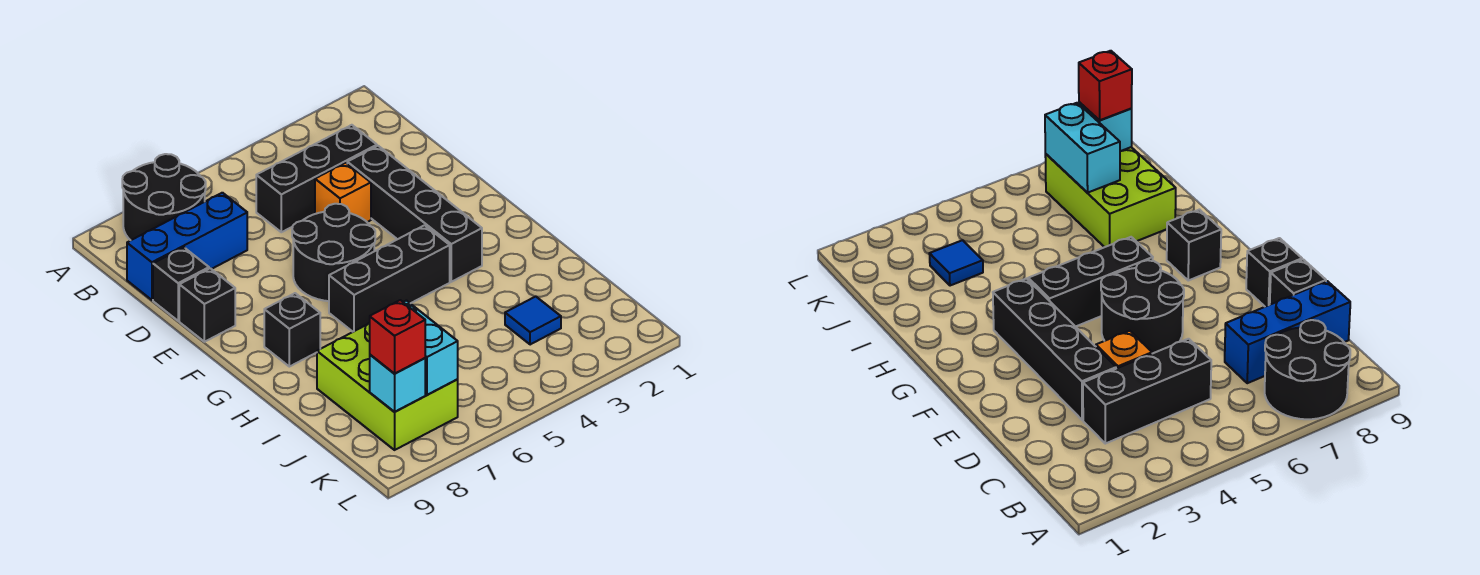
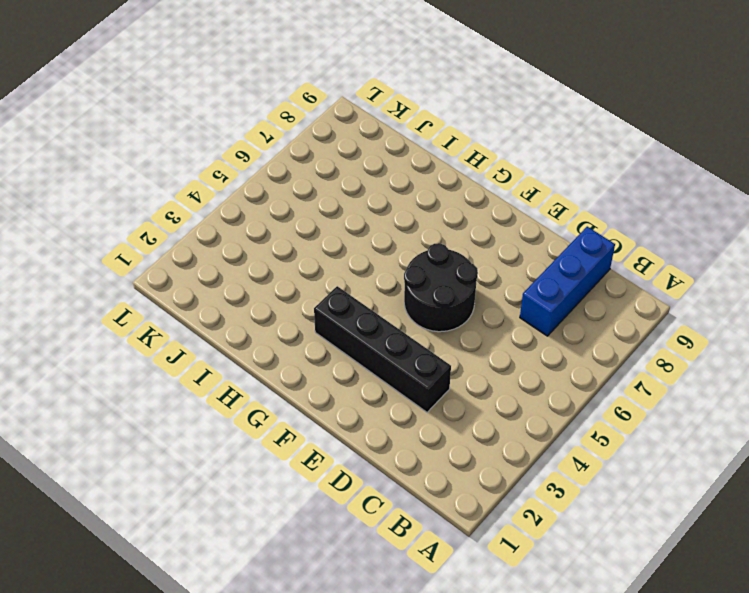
none -> black round brick A7:B8 level 1
none -> black brick C3:C5 level 1
none -> orange brick D4 level 1

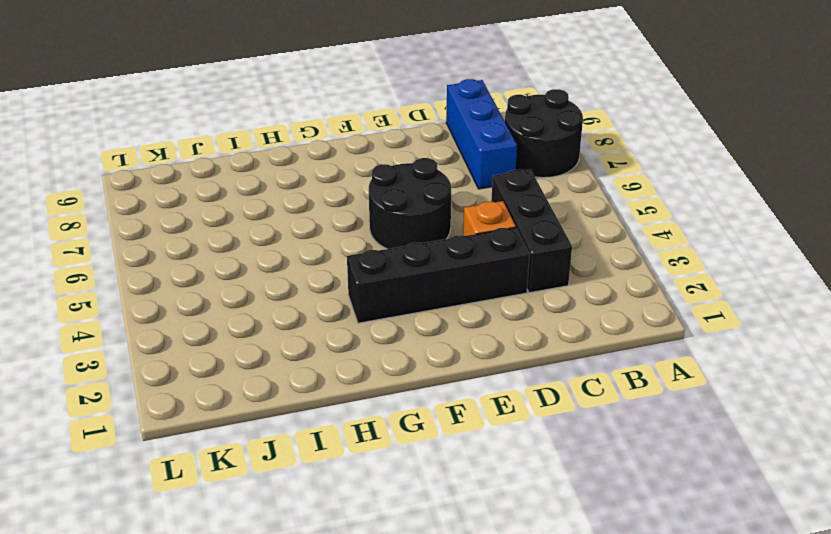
none -> black brick D9 level 1
none -> black brick E9 level 1
none -> black brick G4:G6 level 1

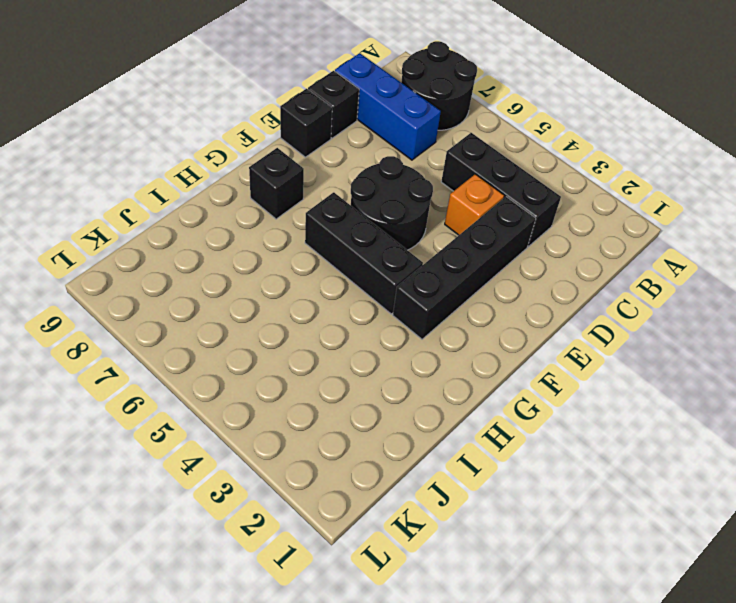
none -> lime brick I7:K8 level 1
none -> blue tile J3 level 1
none -> cyan brick J7:K7 level 2

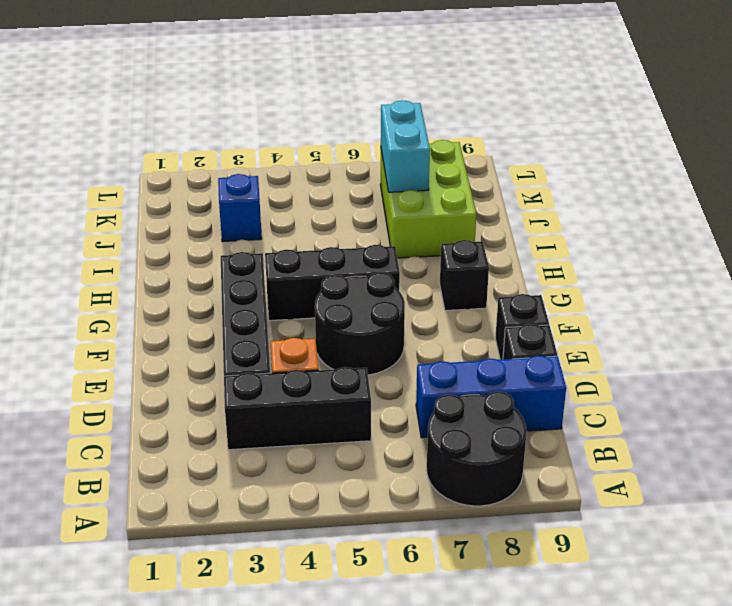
blue brick J3 level 1 -> blue tile J3 level 1
none -> cyan brick K8 level 2
none -> red brick K8 level 3

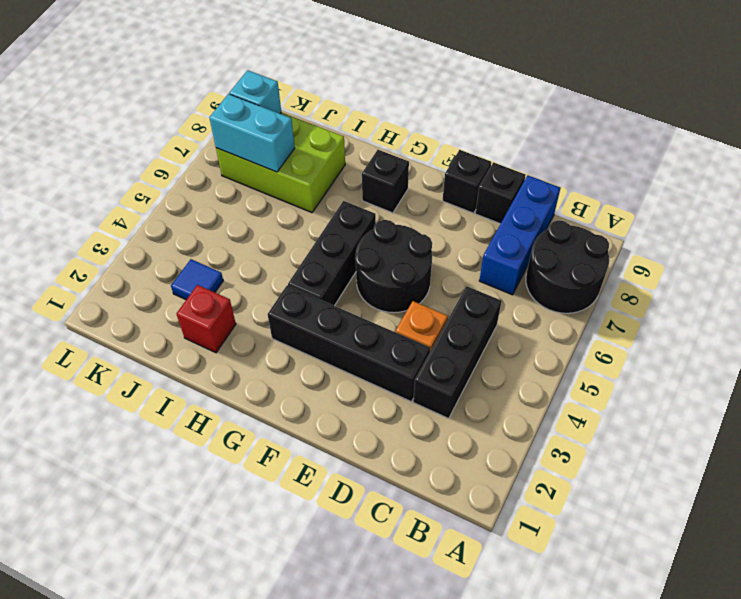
red brick I2 level 1 -> red brick K8 level 3

